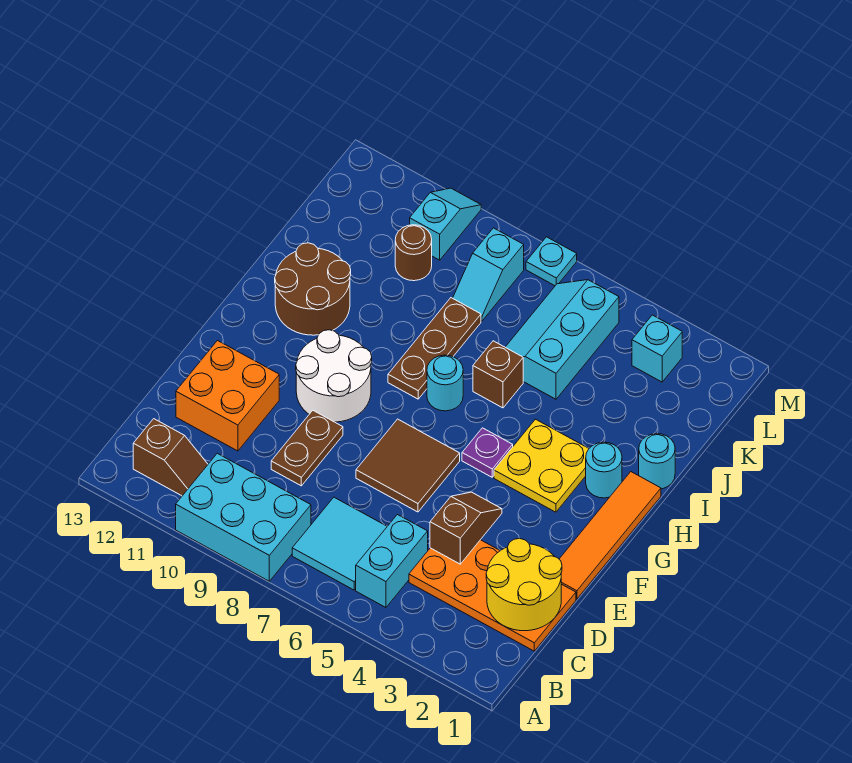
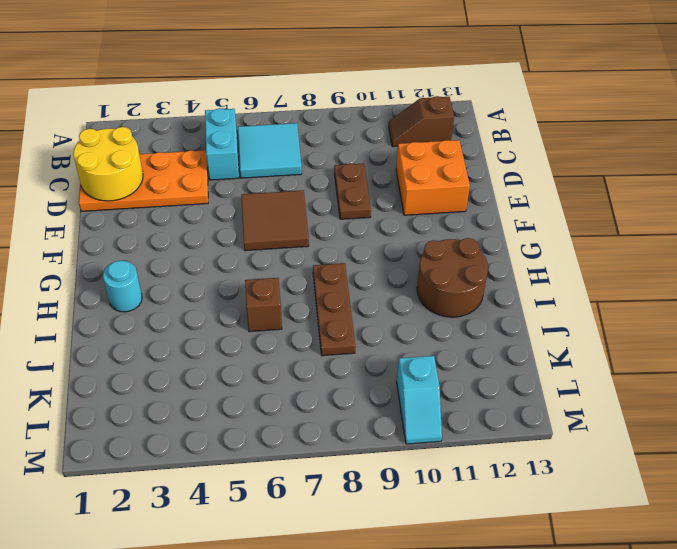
none -> cyan brick A8:B10 level 1
none -> orange tile E1:H1 level 1
none -> white round brick F9:G10 level 1

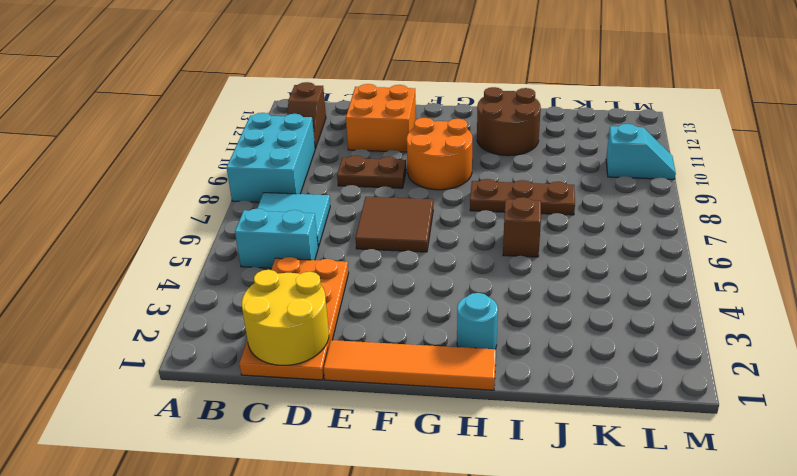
orange round brick F9:G10 level 1 -> white round brick F9:G10 level 1
none -> yellow plate G3:H4 level 1
none -> purple plate G5 level 1
none -> cyan round brick H7 level 1

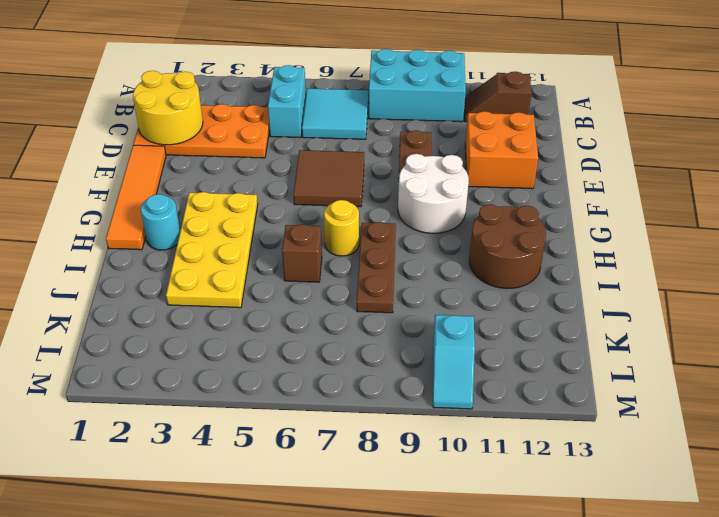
yellow plate G3:J4 level 1 -> yellow plate G3:H4 level 1
yellow round brick H7 level 1 -> cyan round brick H7 level 1
none -> purple plate G5 level 1
none -> cyan round brick I1 level 1
none -> cyan slope J5:L6 level 1 top 5

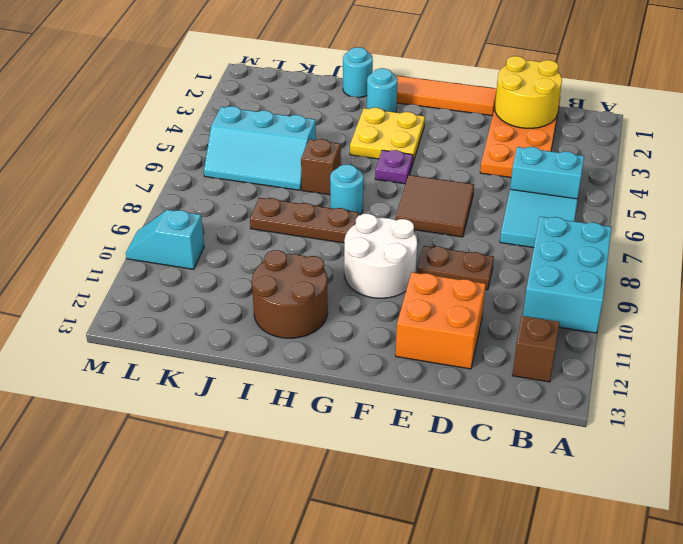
none -> cyan slope K8:L8 level 1 top L
none -> brown round brick K10 level 1
none -> cyan brick L3 level 1

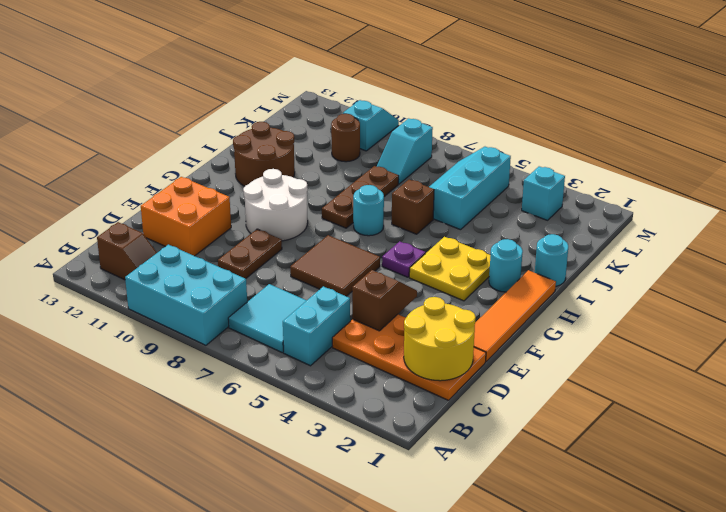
none -> cyan plate M7 level 1

